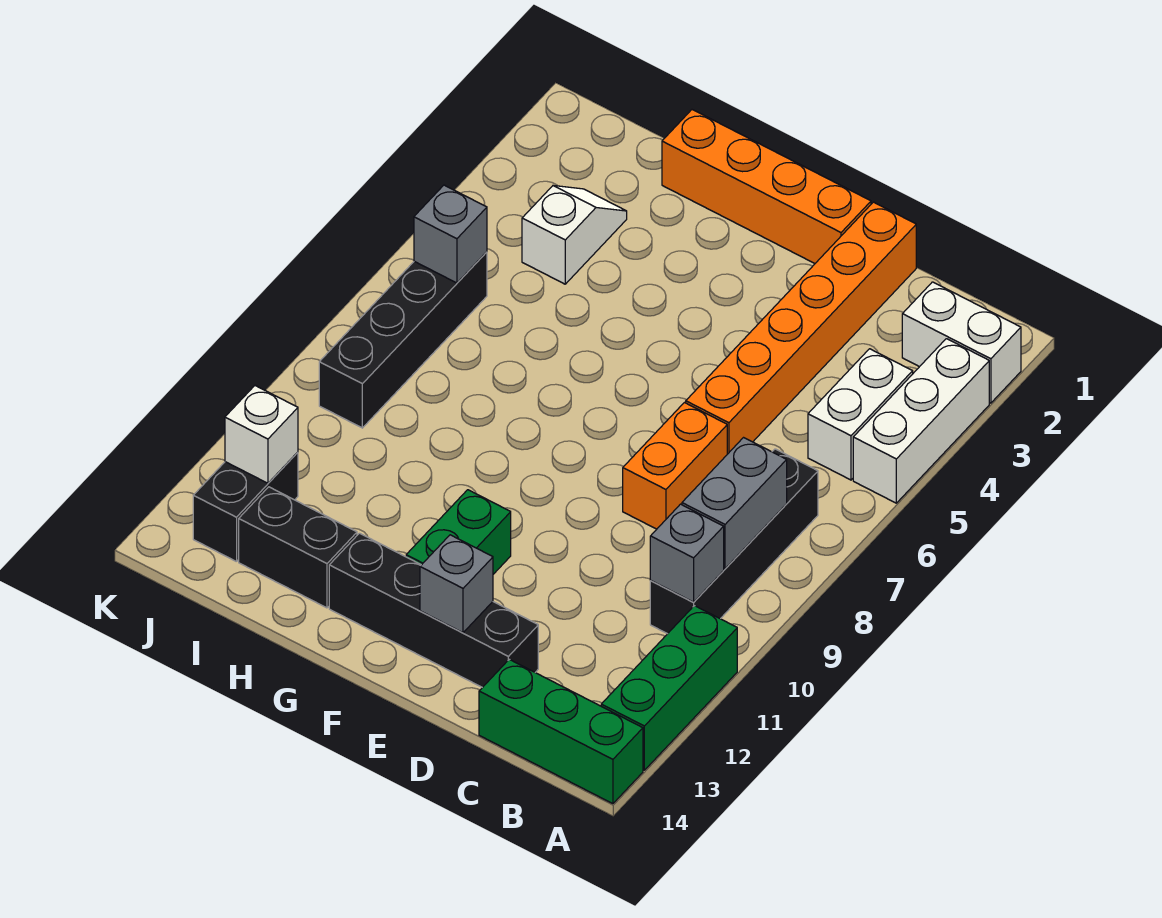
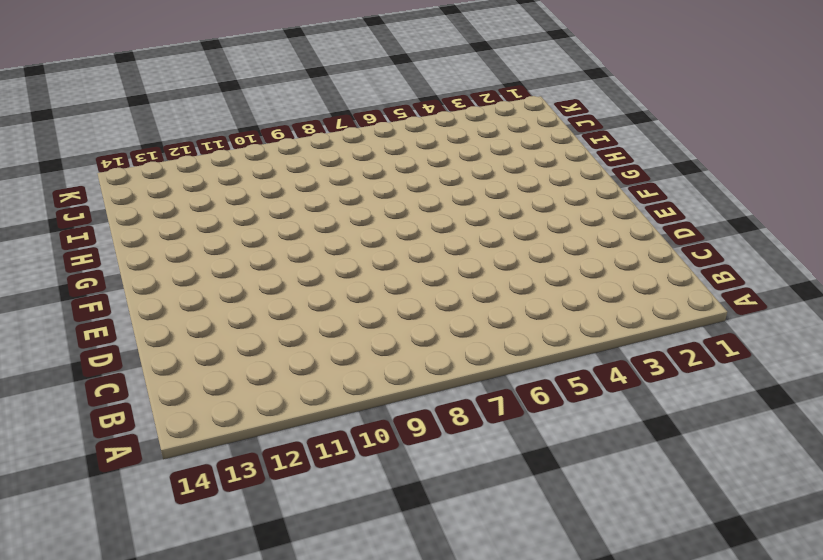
none -> white brick A2:B2 level 1
none -> white brick A3:A5 level 1
none -> green brick A11:A13 level 1

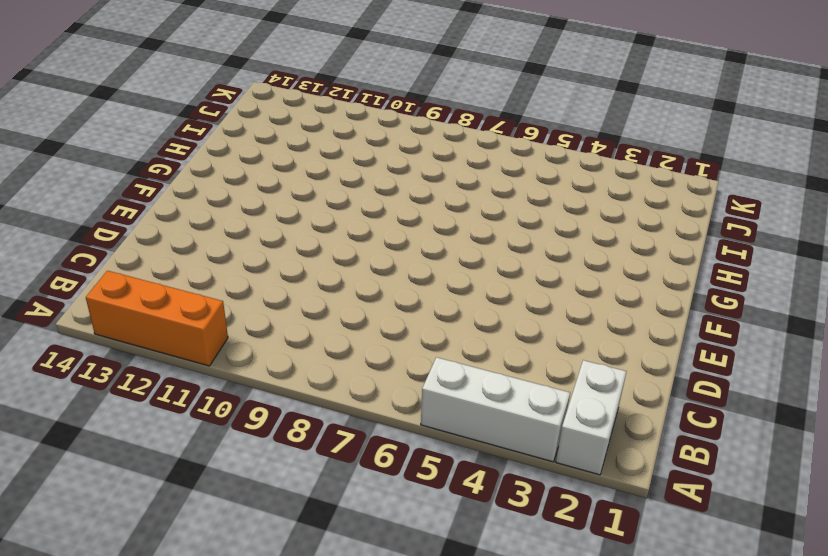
orange brick A11:A13 level 1 -> green brick A11:A13 level 1
none -> green brick A14:C14 level 1
none -> white brick B4:B5 level 1
none -> black brick B7:B10 level 1

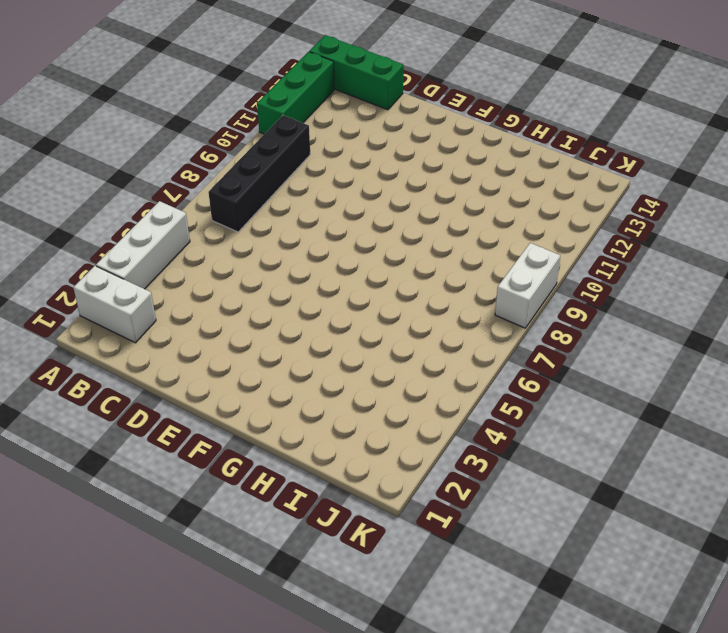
white brick K8:K9 level 1 -> white brick B4:B5 level 1
none -> orange brick D1:D6 level 1
none -> orange brick D7:D8 level 1
none -> black brick D13:G13 level 1

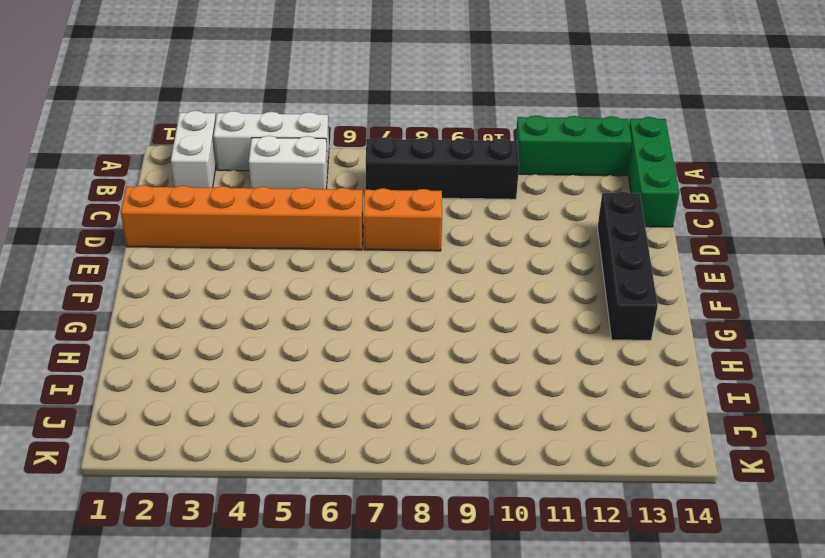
none -> orange brick E1:H1 level 1
none -> green brick F11:F12 level 1
none -> black brick H13:I13 level 1

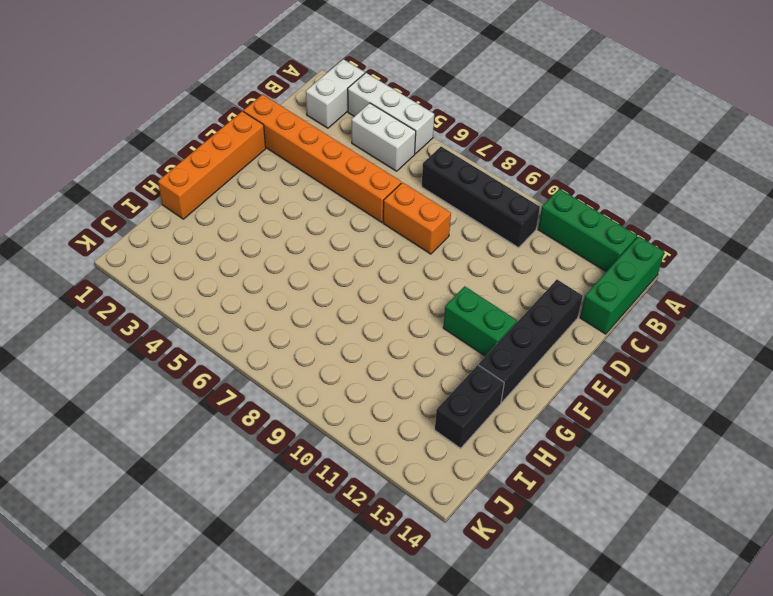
none -> white slope I3:I4 level 1 top 4
none -> black brick J6:J9 level 1
none -> black brick J12:J13 level 1

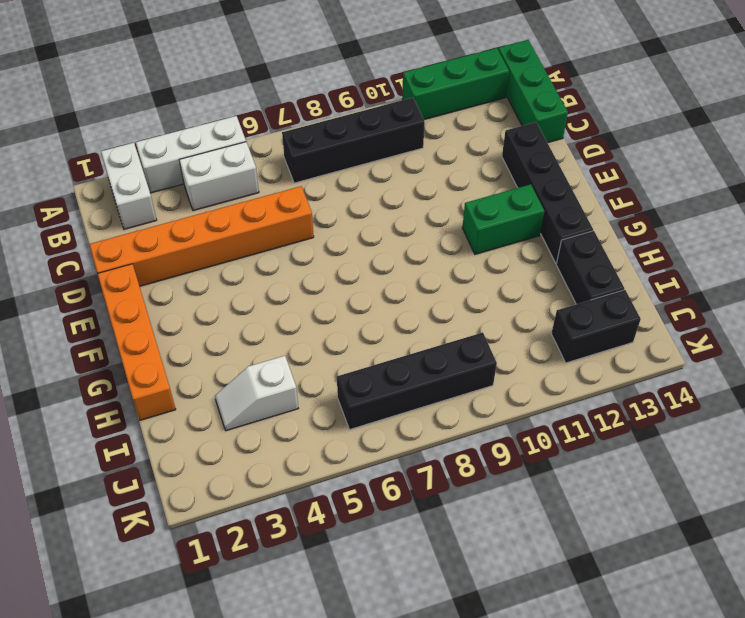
none -> orange brick D7:D8 level 1
none -> grey brick B8:B9 level 2
none -> grey brick B10 level 2

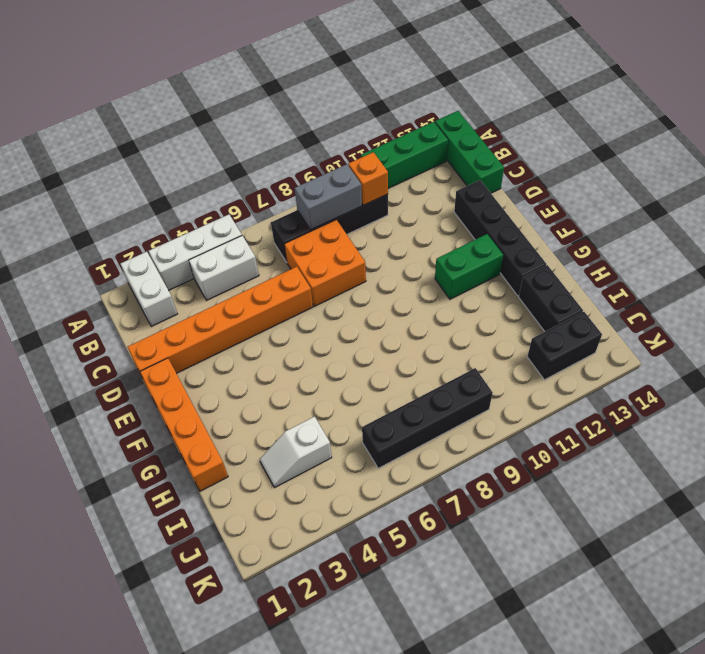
orange brick B10 level 2 -> grey brick B10 level 2
orange brick C7:D8 level 1 -> orange brick D7:D8 level 1
none -> grey brick E13 level 2
none -> grey brick J6 level 2
none -> white brick J12 level 2

